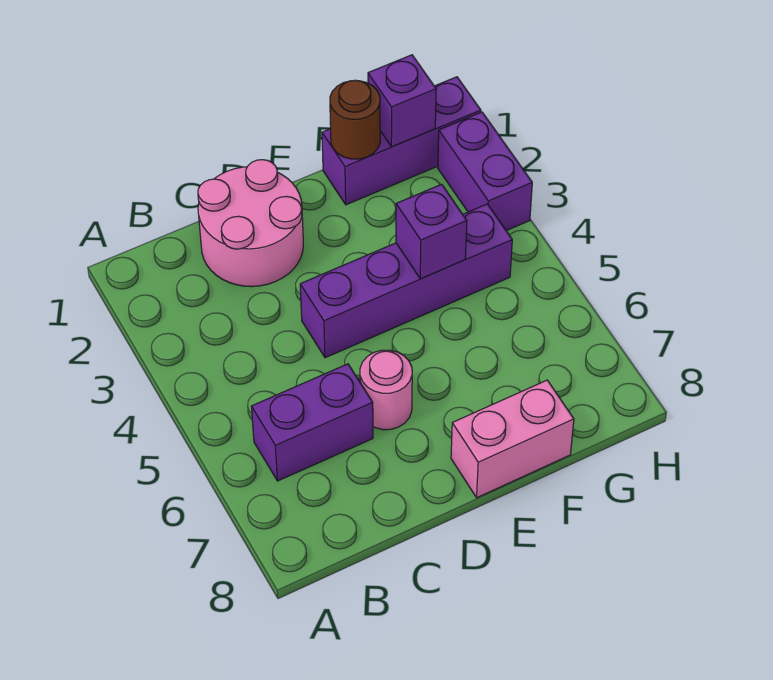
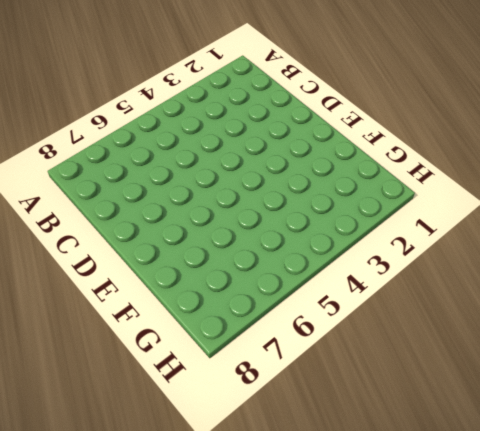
none -> purple brick B6:C6 level 1
none -> pink round brick C1:D2 level 1

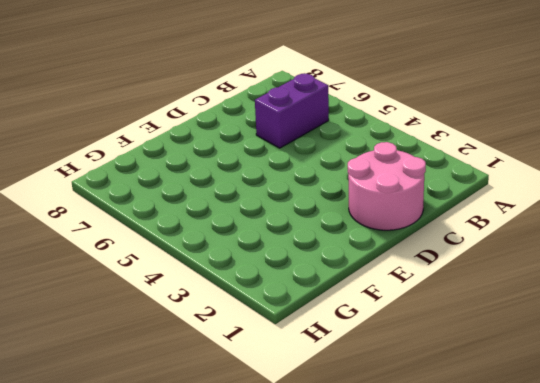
none -> purple brick D4:G4 level 1
none -> pink round brick D6 level 1

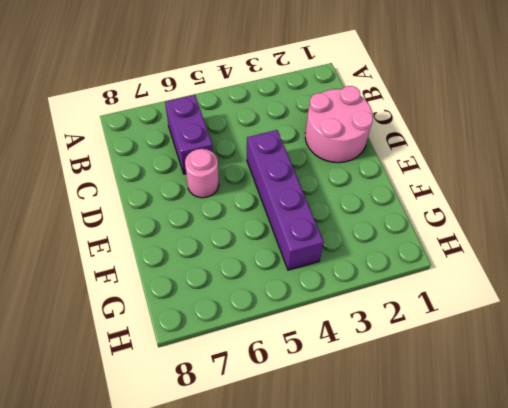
none -> pink brick E8:F8 level 1
none -> purple brick F1:H1 level 1

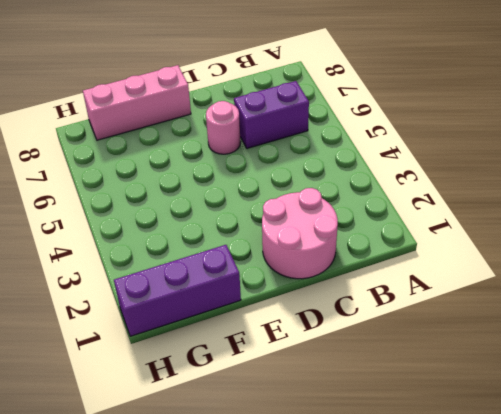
pink brick E8:G8 level 1 -> pink brick E8:F8 level 1
none -> purple brick D4:G4 level 1
none -> purple brick H2:H3 level 1

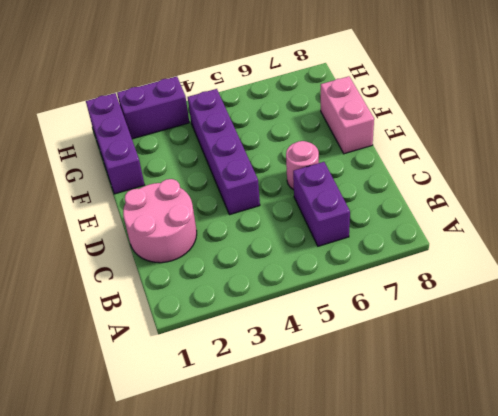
none -> brown round brick F1 level 2
none -> purple brick F4 level 2

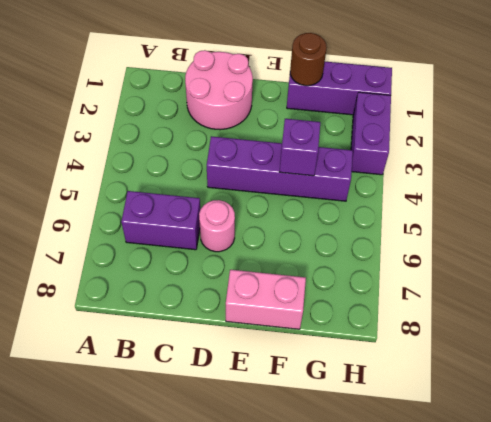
none -> purple brick G1 level 2

